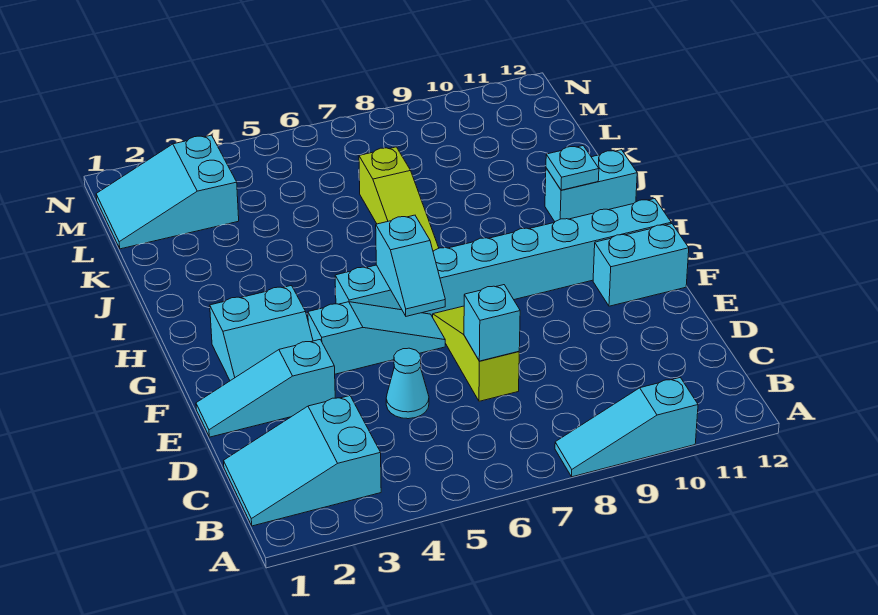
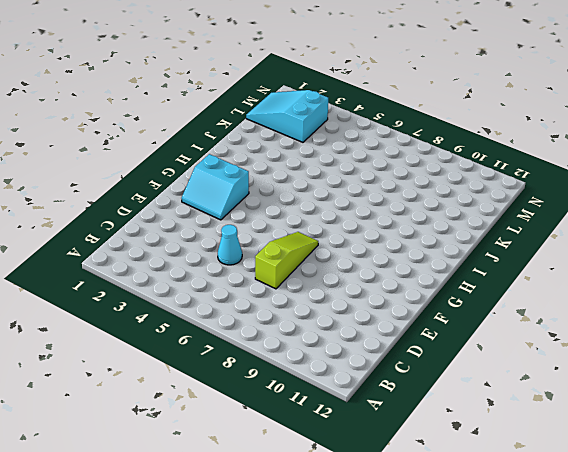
none -> cyan slope A8:A10 level 1 top 10
none -> cyan slope B1:C3 level 1 top 3
none -> cyan slope E1:E3 level 1 top 3

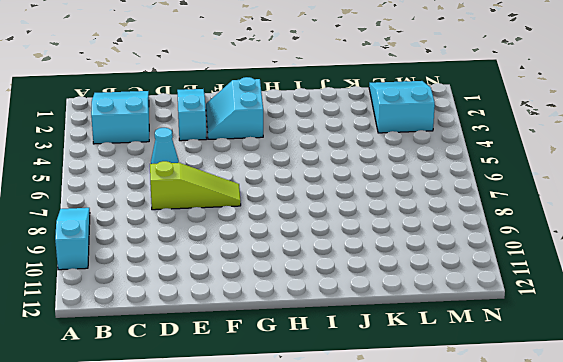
none -> cyan slope F4:F6 level 1 top 4
none -> cyan brick F11:F12 level 1
none -> cyan brick G5:G12 level 1

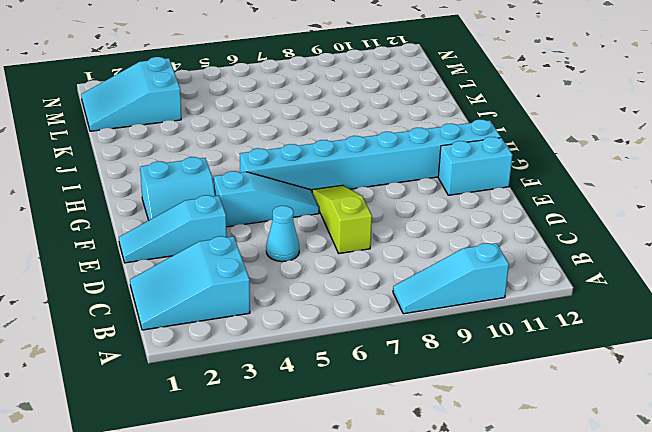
none -> lime slope I7:K7 level 1 top K
none -> cyan brick I11:I12 level 1
none -> cyan brick D7 level 2

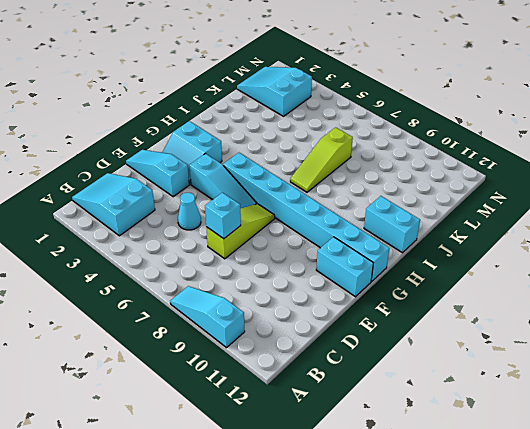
none -> cyan slope F6:G6 level 2 top G
none -> cyan plate I11 level 2

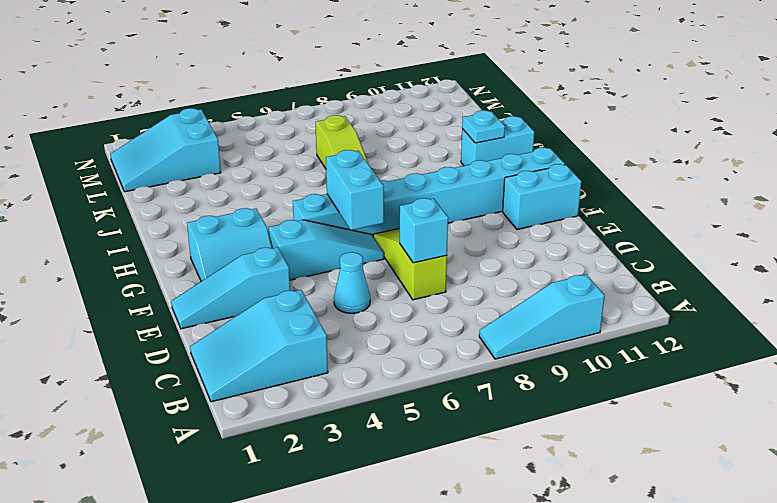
cyan brick F6:G6 level 2 -> cyan slope F6:G6 level 2 top G

